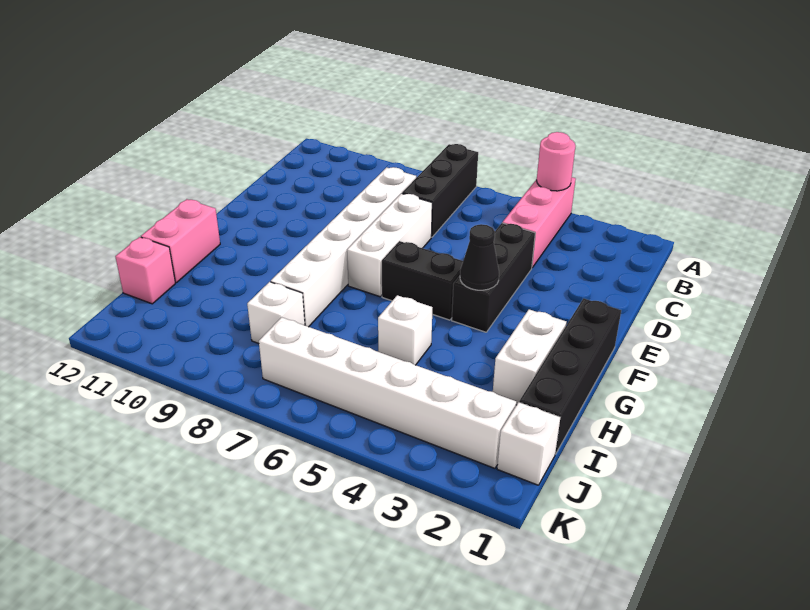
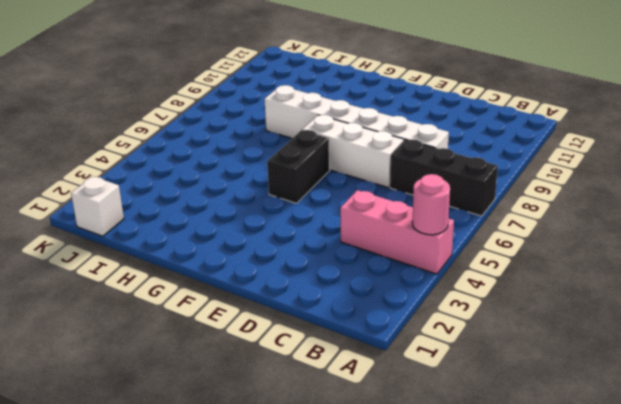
none -> black brick D4:F4 level 1
none -> black brick F1:I1 level 1
none -> white brick G2:H2 level 1

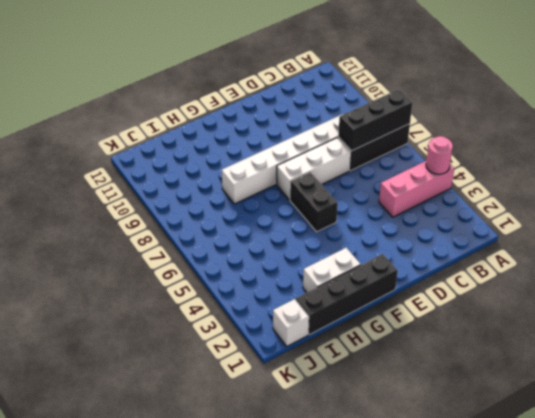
black brick A7:C7 level 2 -> black brick D4:F4 level 1
none -> pink brick G12:H12 level 1
none -> white brick H5 level 1
none -> white brick I8 level 1

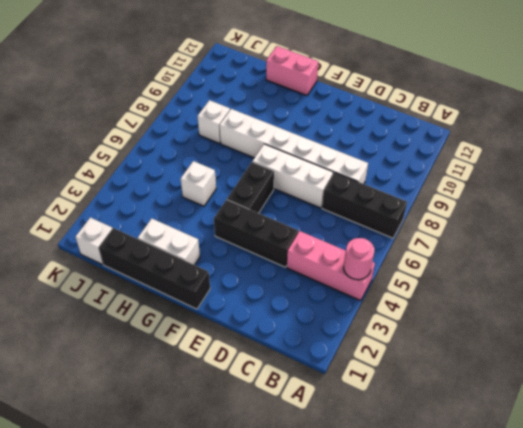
none -> pink brick I12 level 1
none -> white brick J2:J7 level 1
none -> black cone F4 level 2

